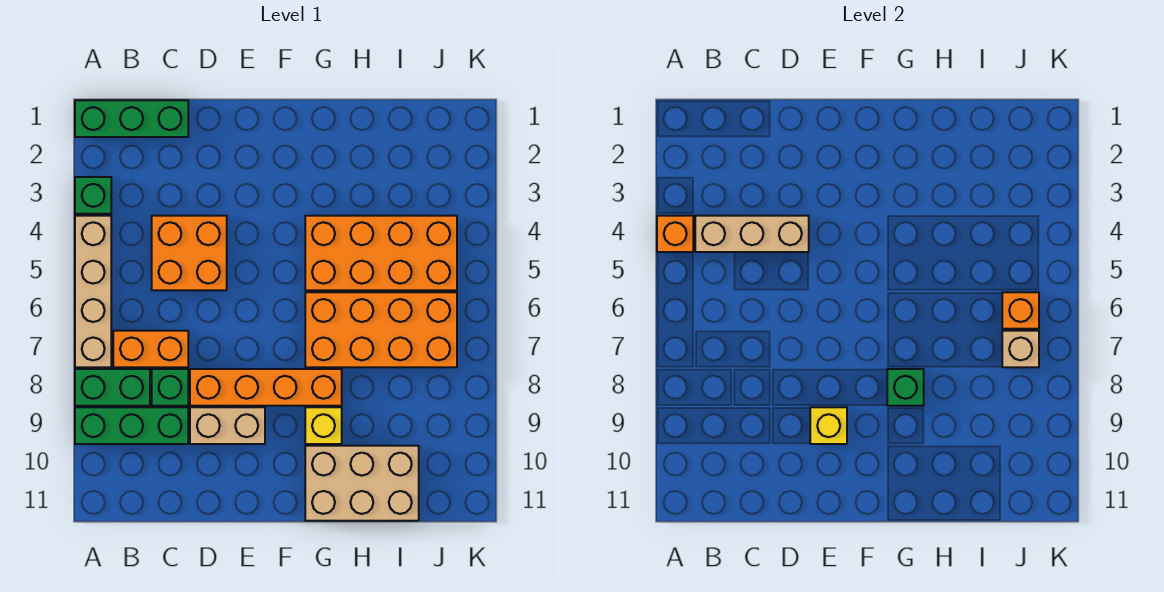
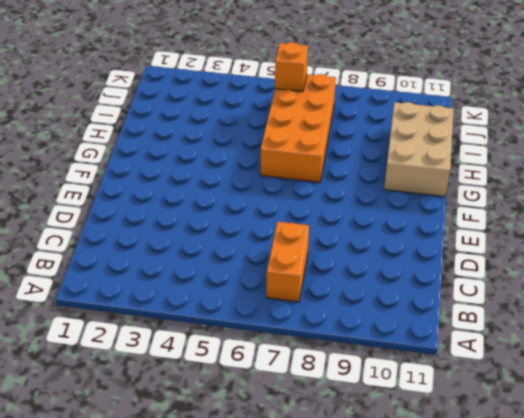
none -> green brick A1:C1 level 1
none -> green brick A3 level 1
none -> tan brick A4:A7 level 1

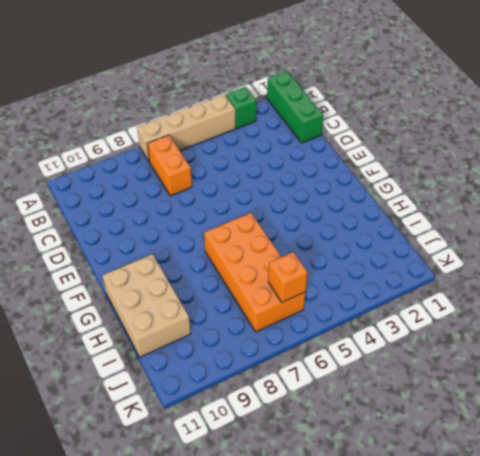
none -> green brick A8:B8 level 1
none -> green brick A9:C9 level 1
none -> orange brick C4:D5 level 1

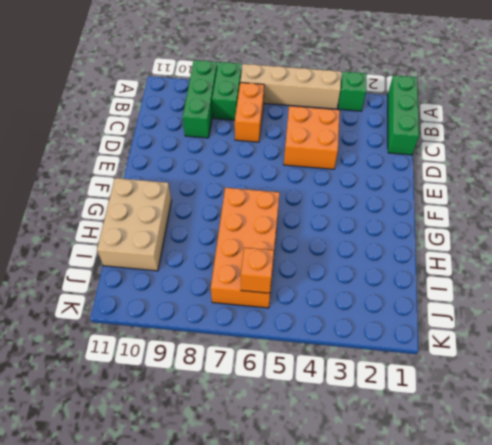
none -> green brick C8 level 1
none -> orange brick D8:G8 level 1
none -> tan brick D9:E9 level 1

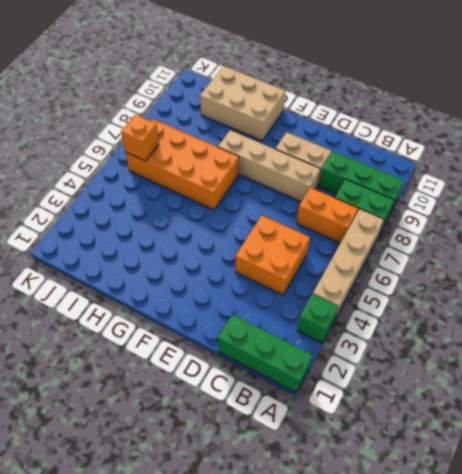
tan brick D8:G8 level 1 -> orange brick D8:G8 level 1
none -> green brick C8 level 1
none -> orange brick G4:J5 level 1
none -> yellow brick G9 level 1

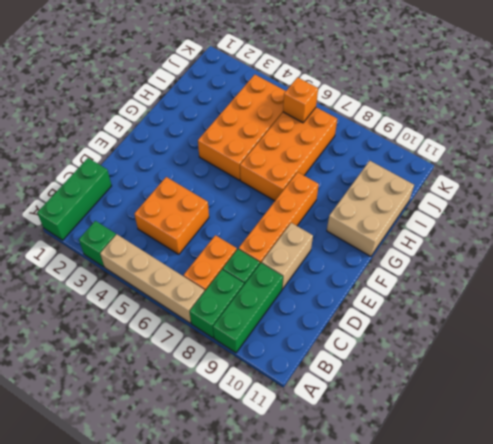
none -> yellow brick G9 level 1
none -> orange brick A4 level 2
none -> tan brick B4:D4 level 2

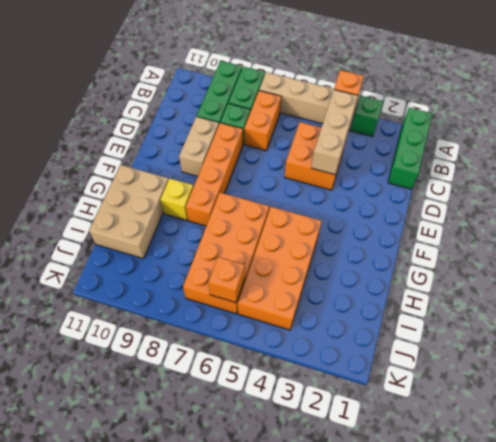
none -> yellow brick E9 level 2
none -> green brick G8 level 2
none -> tan brick J7 level 2

